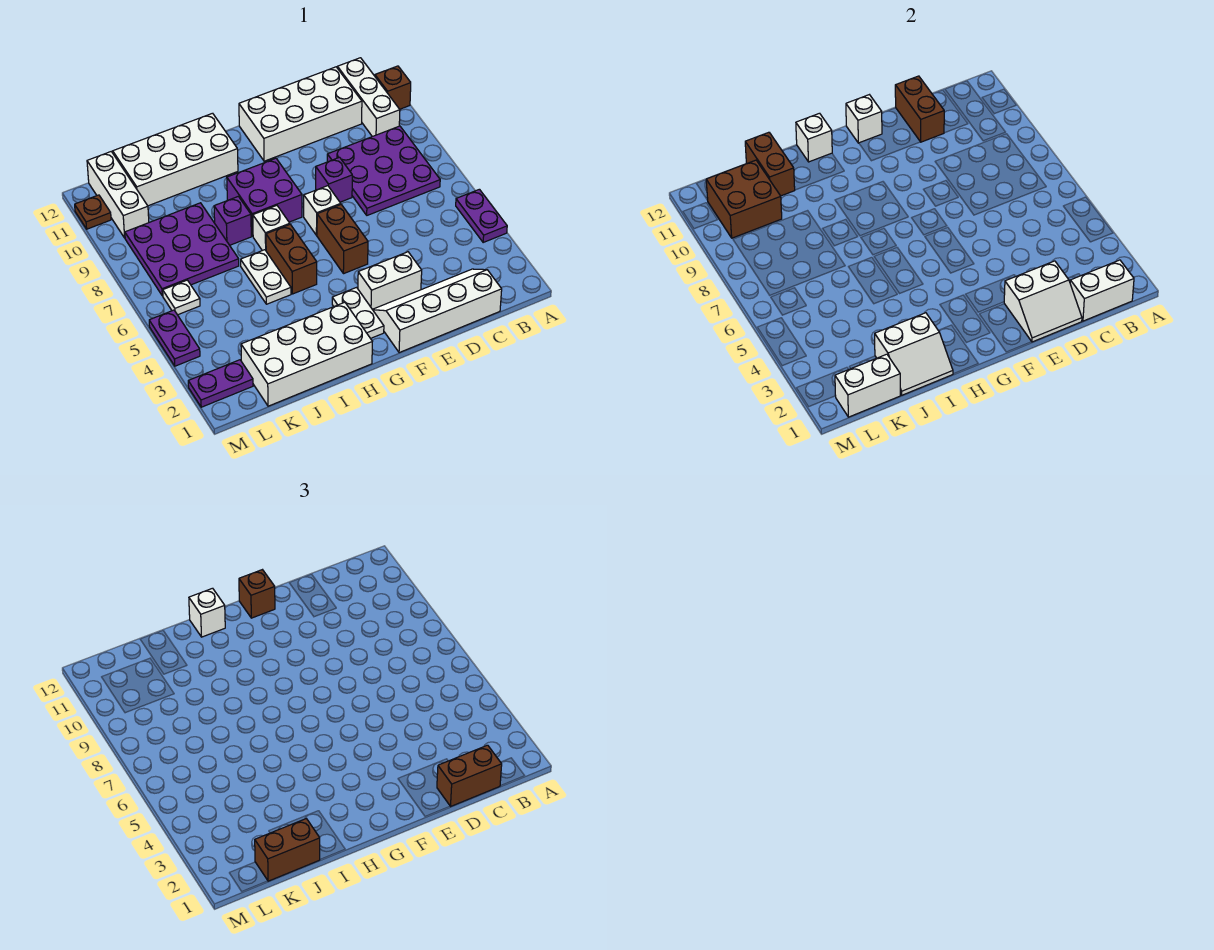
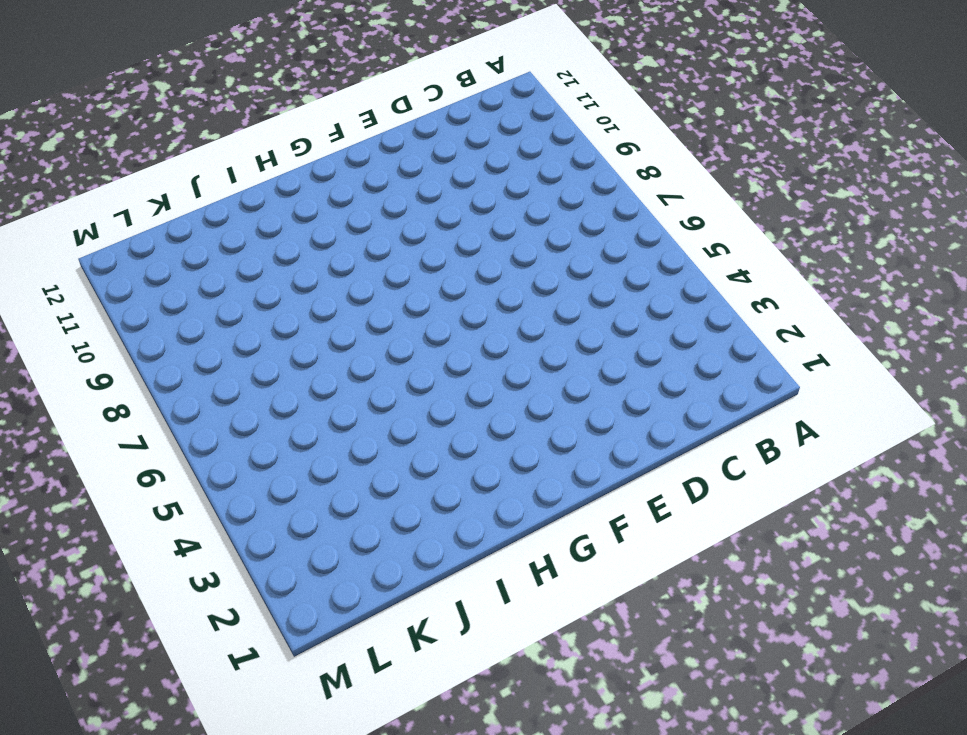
none -> purple plate A4:A5 level 1
none -> brown brick A11 level 1
none -> purple plate B7:D9 level 1
none -> white brick B10:B12 level 1

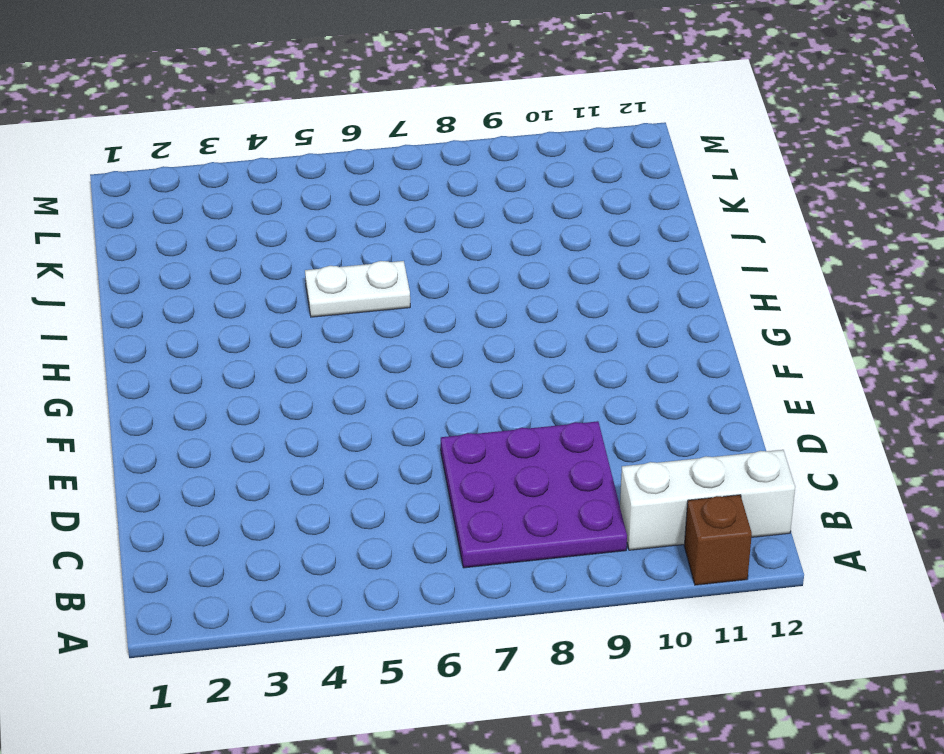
none -> purple plate A4:A5 level 1
none -> white slope C1:F2 level 1 top 1
none -> white brick C11:F12 level 1
none -> white brick E3:F3 level 1

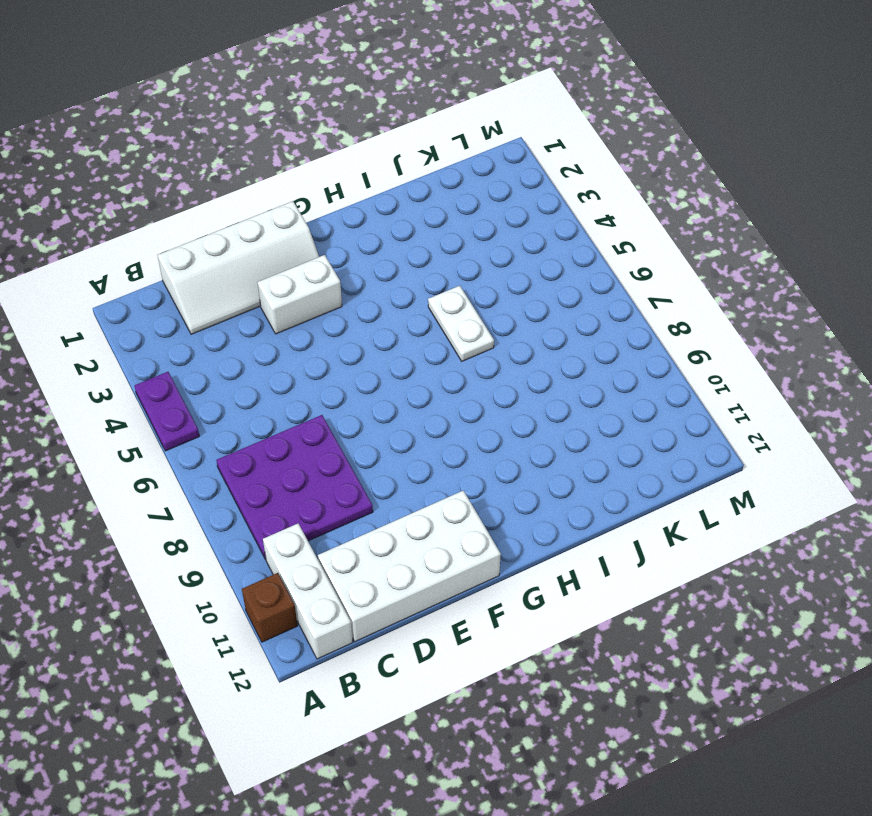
none -> purple brick E8 level 1
none -> brown brick F5:F6 level 1
none -> white brick F7 level 1
none -> white plate G2:G3 level 1

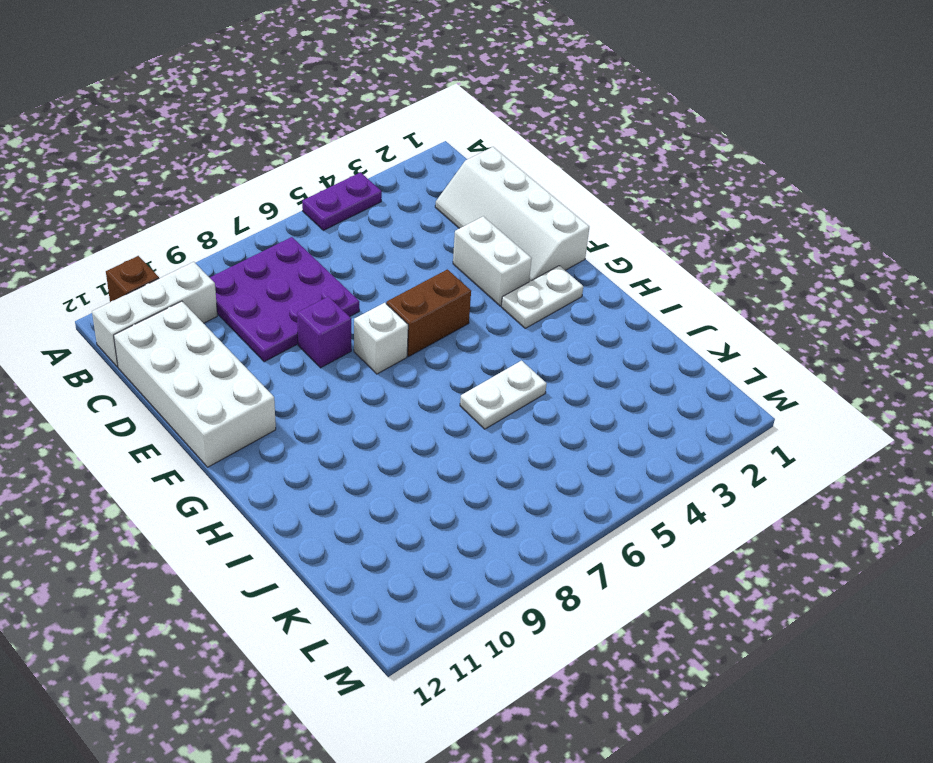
none -> purple brick G8:H9 level 1
none -> white brick H1:K2 level 1
none -> brown brick H5:H6 level 1
none -> white brick H7 level 1

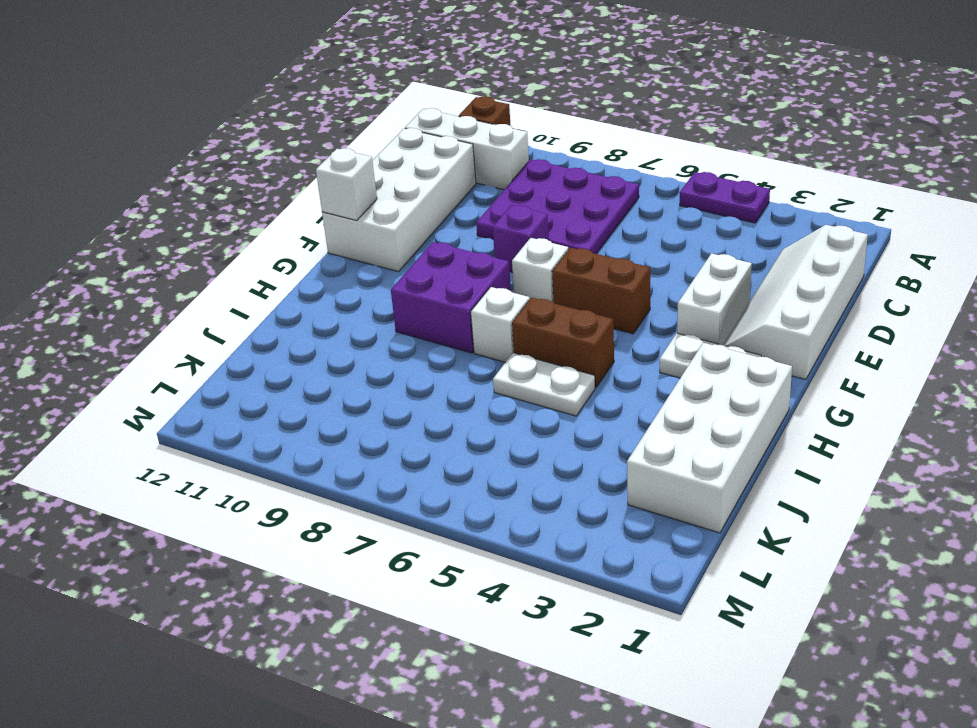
none -> white brick H11:K12 level 1
none -> purple brick I8 level 1
none -> purple plate J7:L9 level 1
none -> purple plate L2:M2 level 1

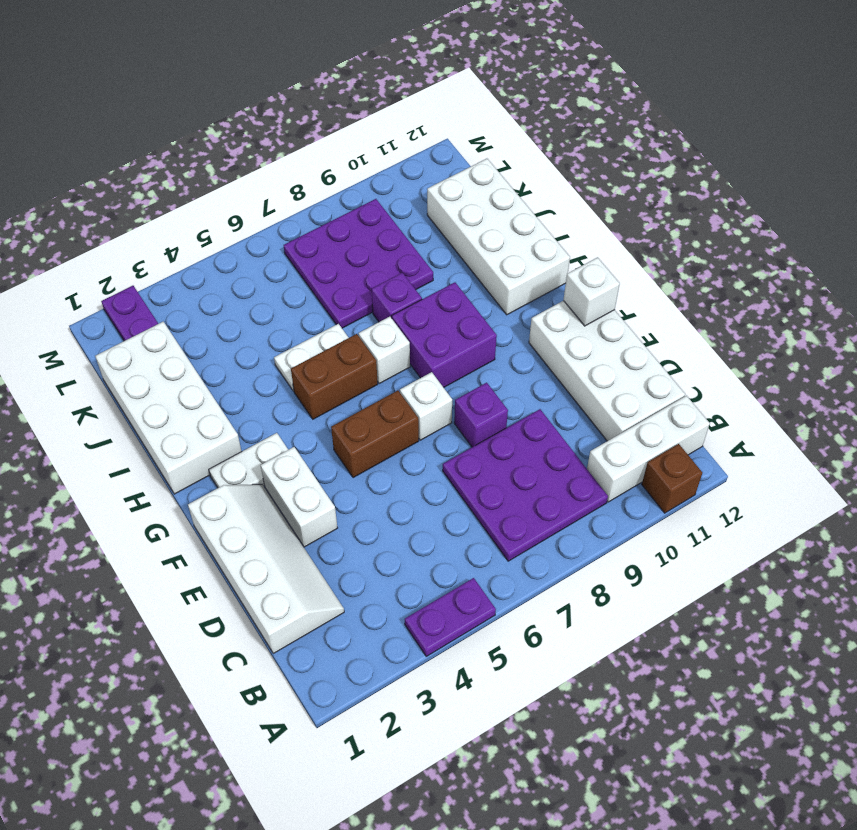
none -> white plate L6 level 1
none -> white brick L10:L12 level 1
none -> purple plate M4:M5 level 1
none -> brown plate M11 level 1

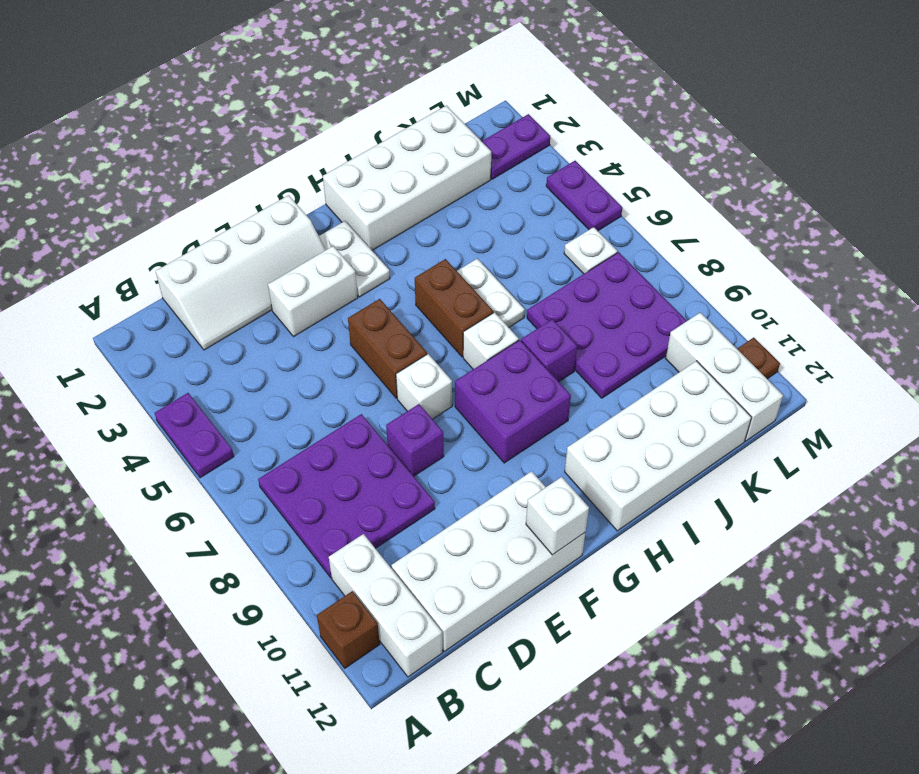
none -> white brick B1:C1 level 2
none -> white slope D1:E2 level 2 top 2
none -> brown brick D11:D12 level 2
none -> white brick H12 level 2

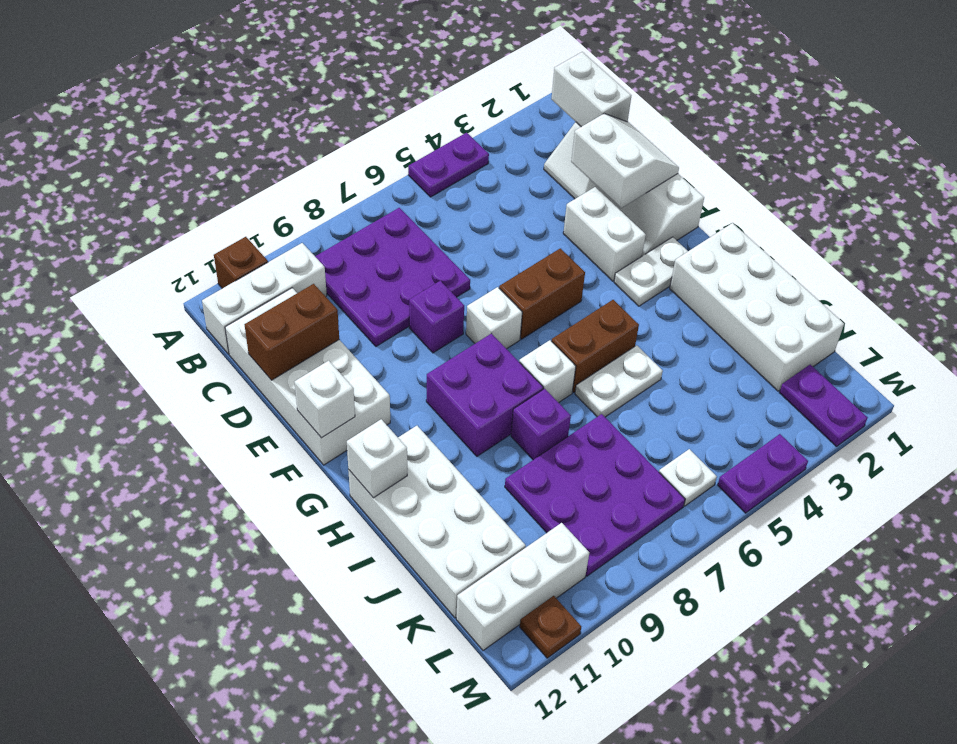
none -> white slope I1:J2 level 2 top 2
none -> brown brick J11:J12 level 2
none -> white brick K1:L1 level 2
none -> brown brick K10:L11 level 2

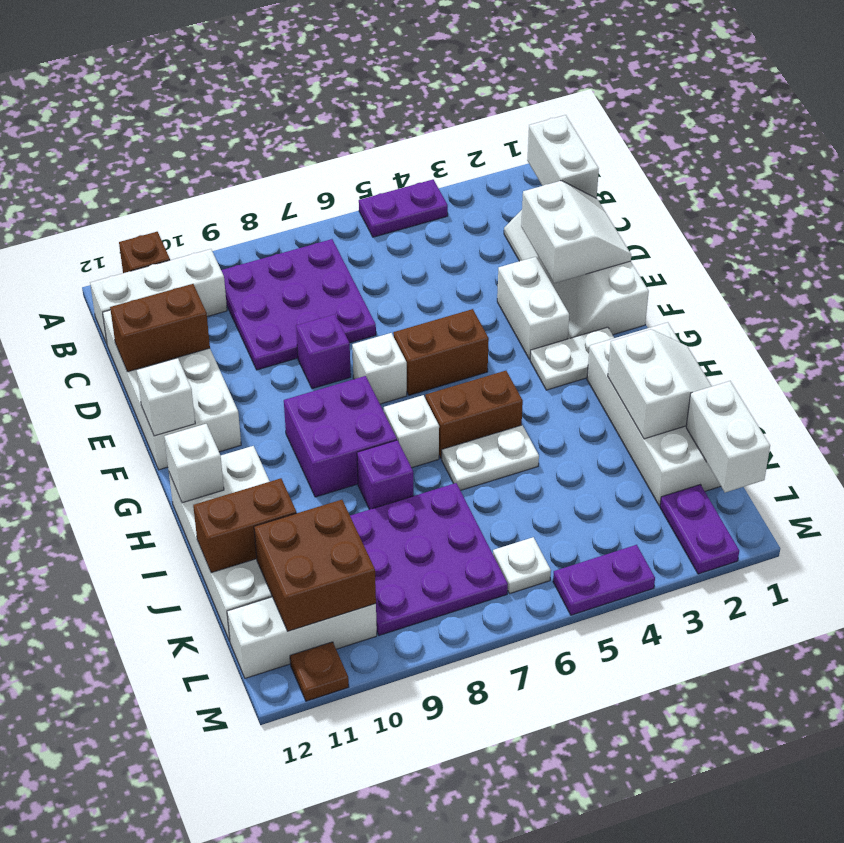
none -> brown brick C1:D1 level 3
none -> brown brick F12 level 3
none -> white brick H12 level 3
none -> brown brick J1:K1 level 3

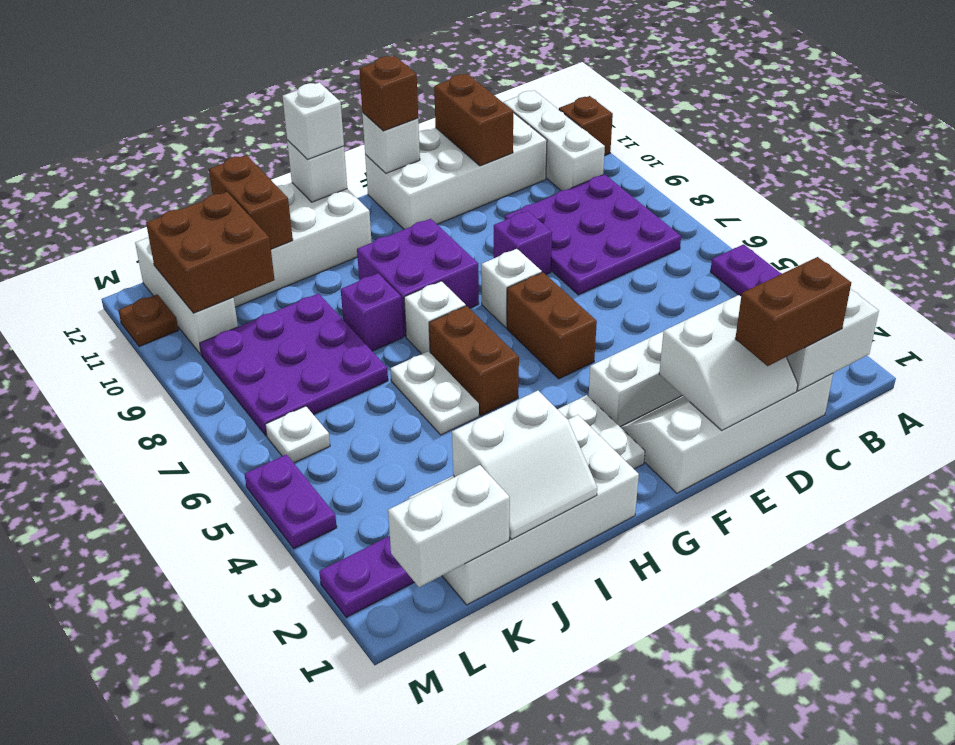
none -> brown brick J1:K1 level 3

